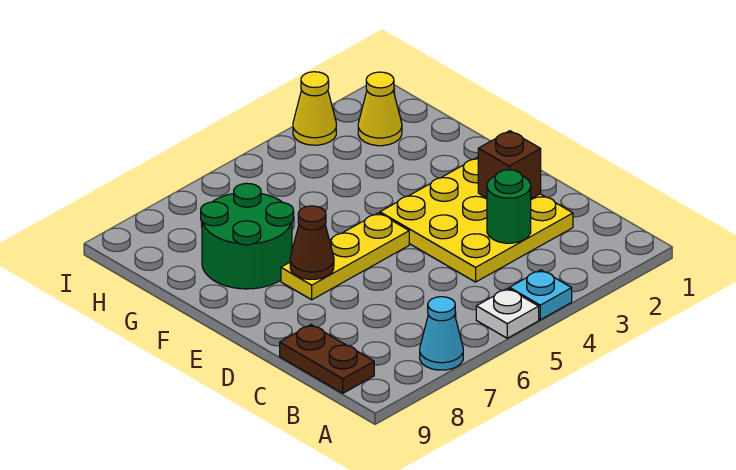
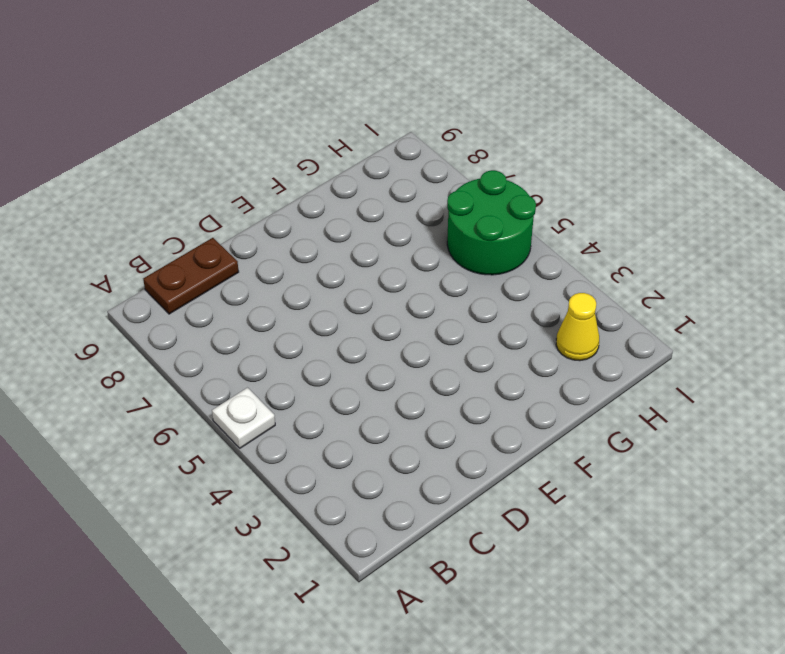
green round brick H5:I6 level 1 -> green round brick F7:G8 level 1
none -> cyan plate A4 level 1
none -> cyan cone A7 level 1
none -> yellow plate C2:E4 level 1

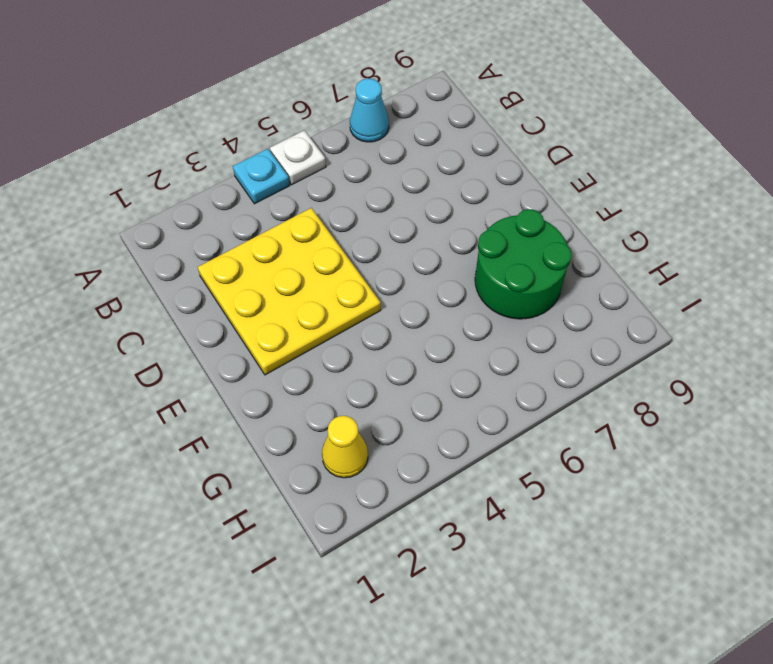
none -> brown plate B9:C9 level 1
none -> yellow plate E5:E7 level 1
none -> yellow cone I3 level 1

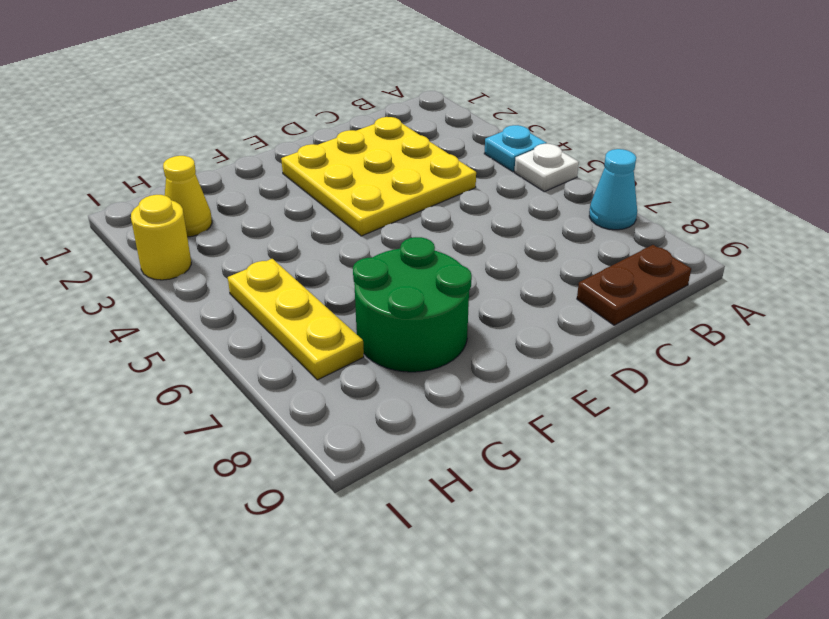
yellow plate H5:H7 level 1 -> yellow plate E5:E7 level 1
yellow round brick I3 level 1 -> yellow cone I3 level 1
none -> green round brick C3 level 2
none -> brown brick D2 level 2
none -> brown cone E7 level 2

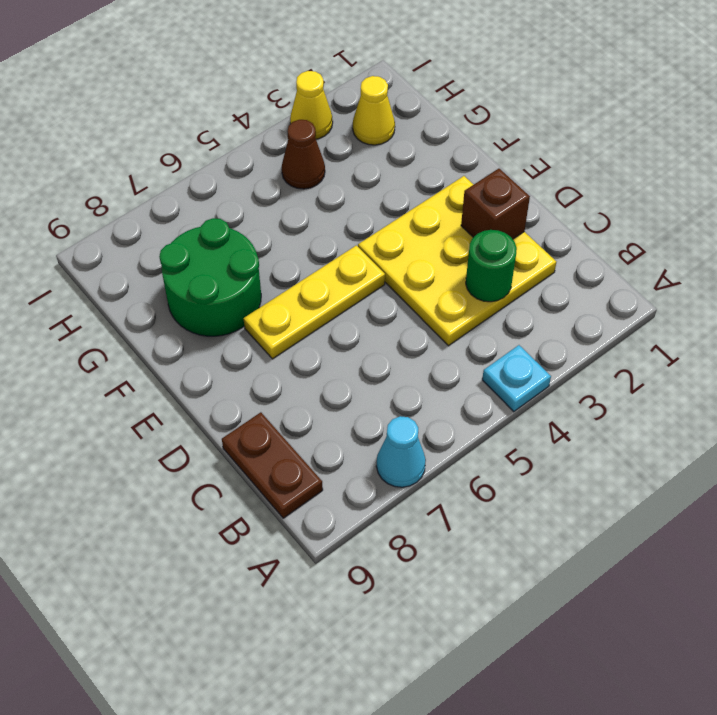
brown cone H4 level 1 -> brown cone E7 level 2
none -> white plate A5 level 1

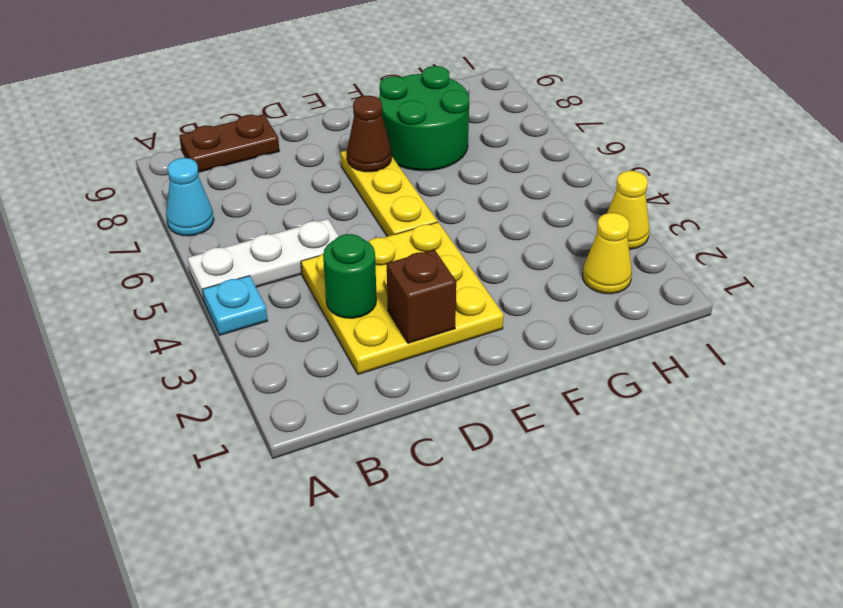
white plate A5:C5 level 1 -> white plate A5 level 1

